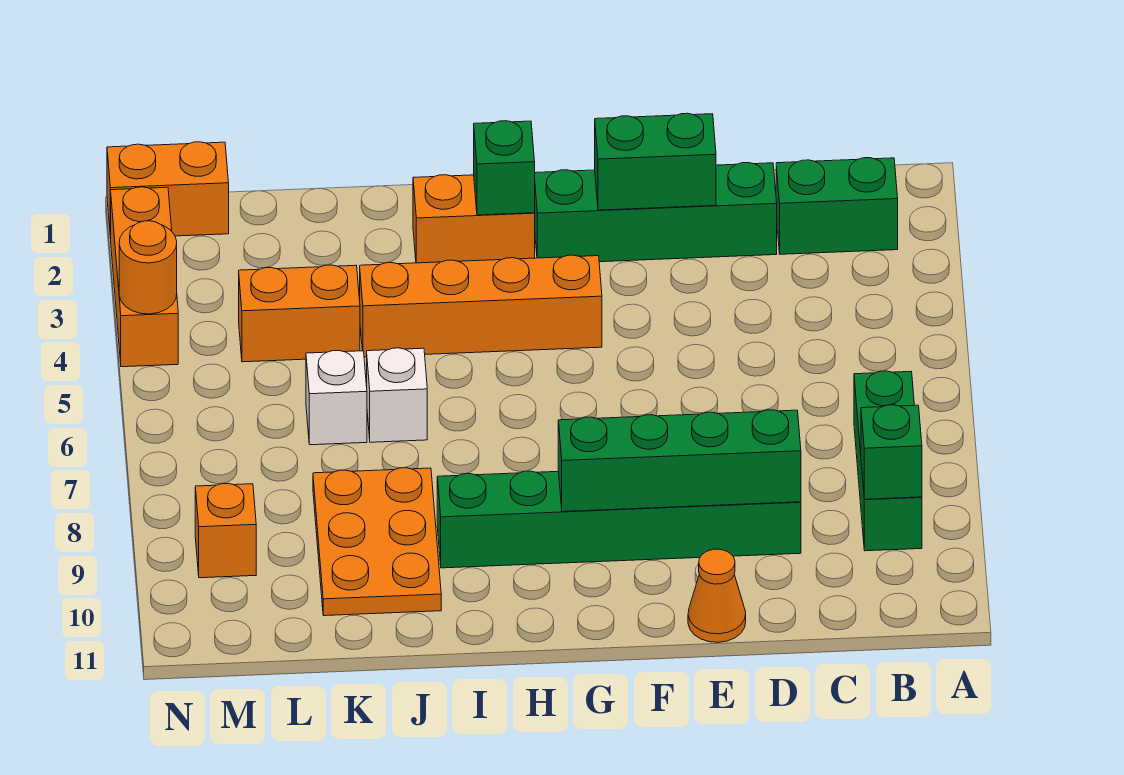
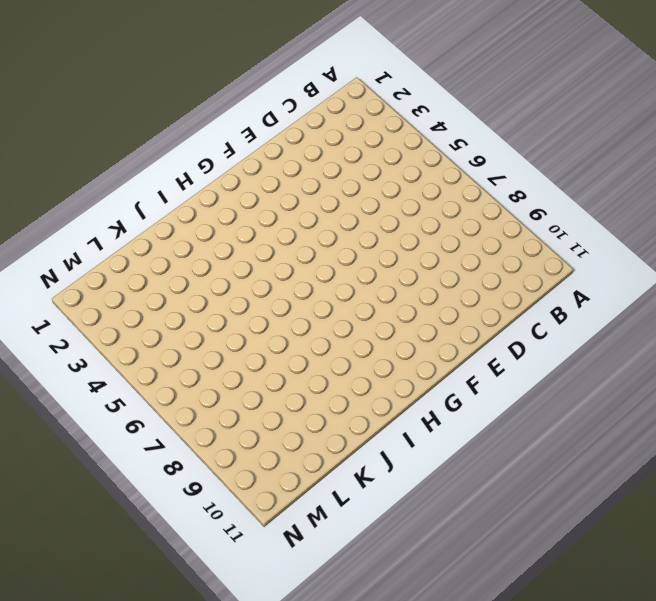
none -> green brick B2:C2 level 1
none -> green brick B7:B9 level 1
none -> green brick D2:G2 level 1

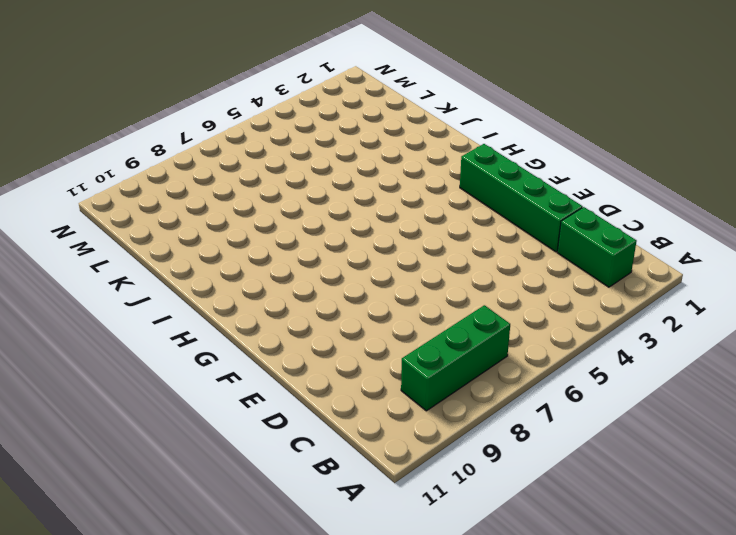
none -> green brick D9:I9 level 1
none -> orange cone E11 level 1
none -> orange brick G4:J4 level 1

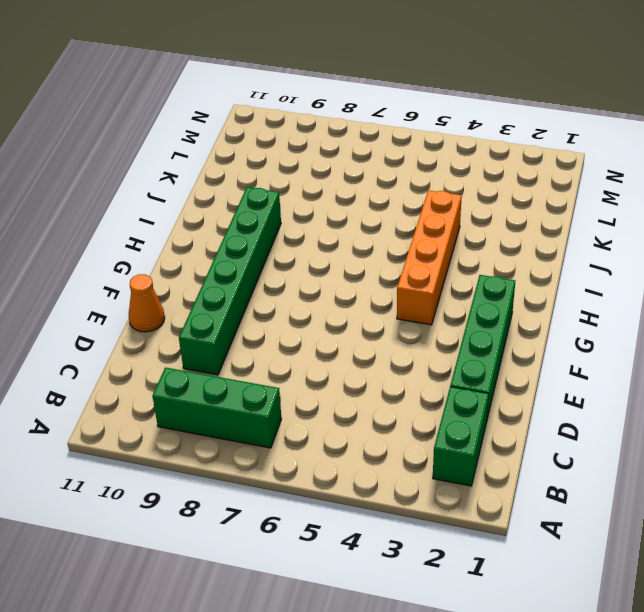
none -> orange brick H2:I2 level 1
none -> white brick J6 level 1
none -> orange plate J8:K10 level 1

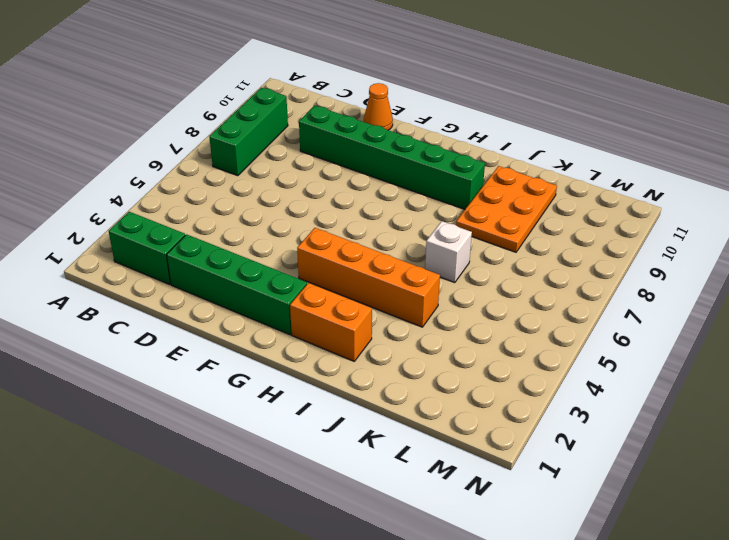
none -> orange brick K4:L4 level 1
none -> white brick K6 level 1
none -> orange brick M1:N1 level 1

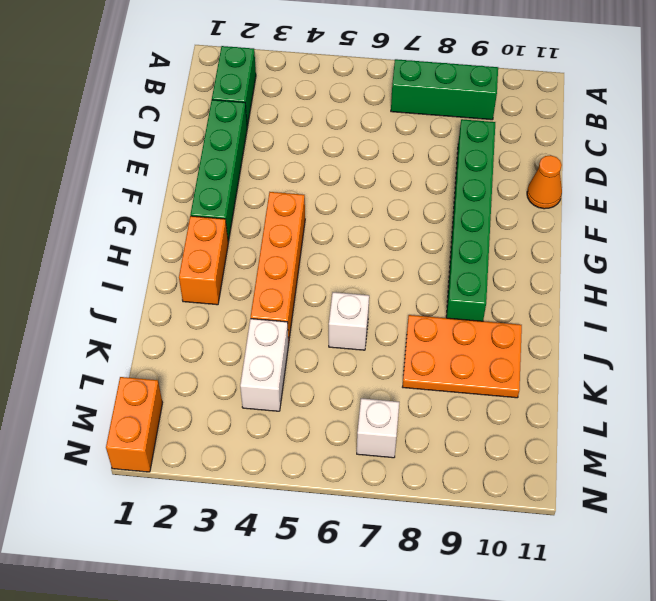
white brick K4:L4 level 1 -> orange brick K4:L4 level 1
white brick M7 level 1 -> white brick K6 level 1
none -> orange brick M9 level 1
none -> orange brick N2:N4 level 1
none -> green brick B9 level 2

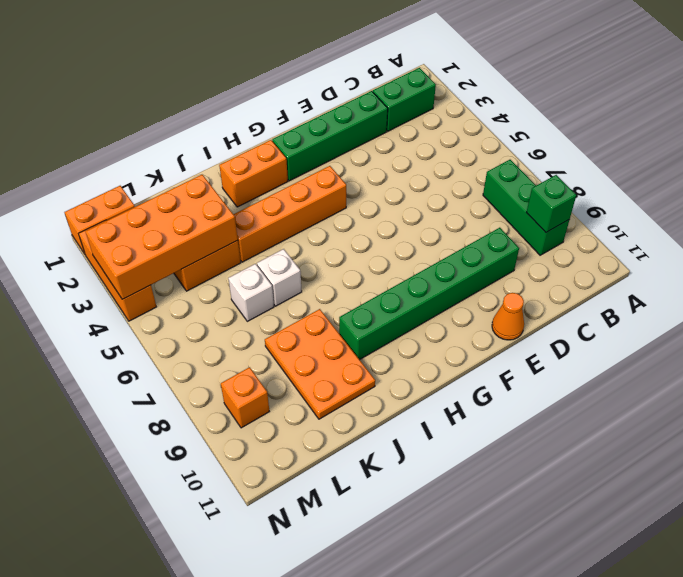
orange brick K3:N4 level 2 -> orange round brick N4 level 2
none -> green brick D9:G9 level 2
none -> green brick E2:F2 level 2
none -> green brick H2 level 2

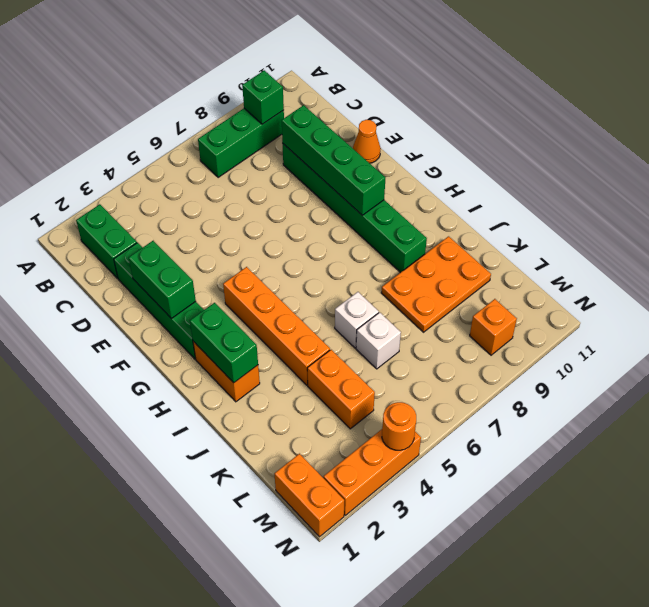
green brick H2:I2 level 2 -> green brick H2 level 2

